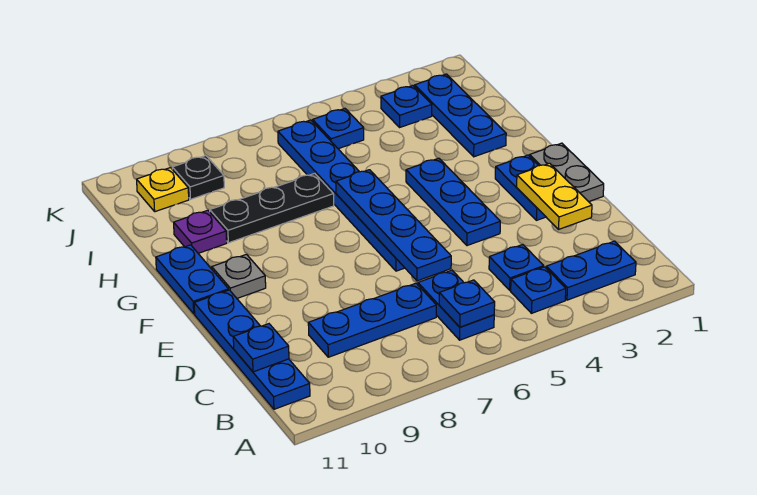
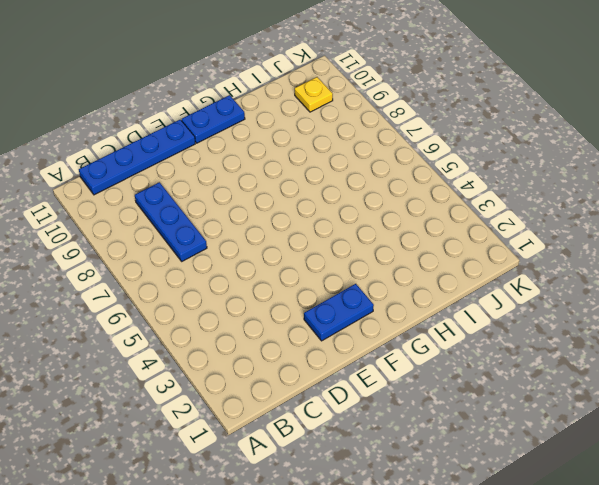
none -> blue plate B2:B3 level 1
none -> blue plate B4 level 1
none -> blue plate B6:C6 level 1

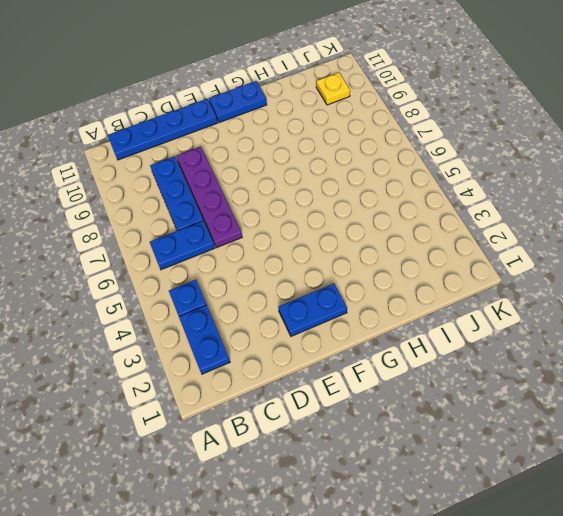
purple plate D6:D9 level 1 -> none
none -> blue plate C4 level 1
none -> grey plate E1:F1 level 1
none -> blue plate E4:G4 level 1

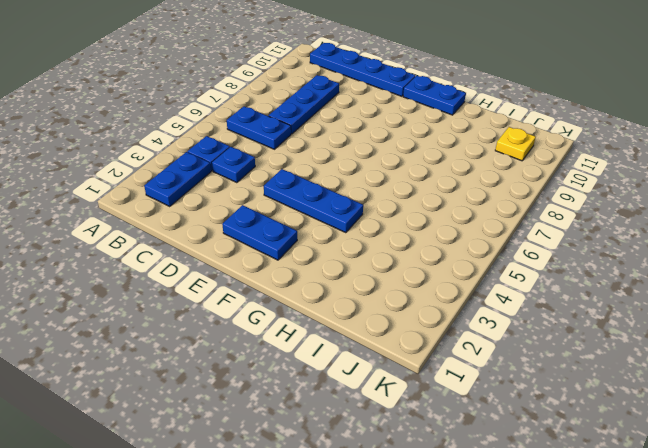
none -> grey plate E1:F1 level 1
none -> blue plate E6:J6 level 1
none -> grey plate F10 level 1

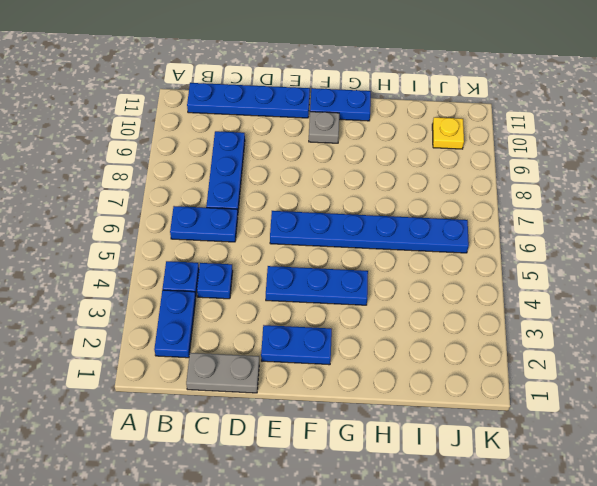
grey plate C1:D1 level 1 -> grey plate E1:F1 level 1
none -> blue plate H2:J2 level 1
none -> black plate H7:H9 level 1
none -> purple plate H10 level 1

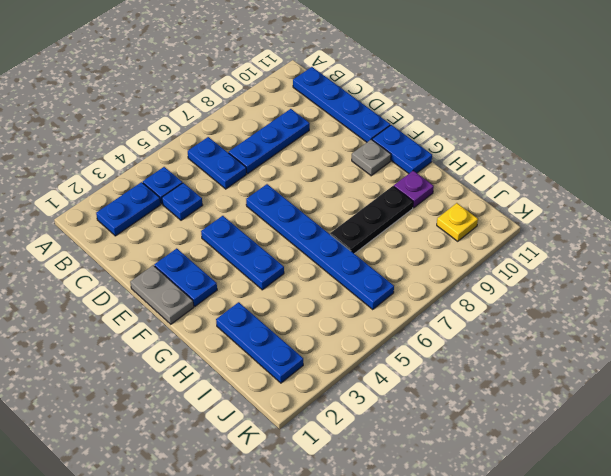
none -> blue plate J3 level 1
none -> blue plate J5 level 1
none -> black plate J9 level 1

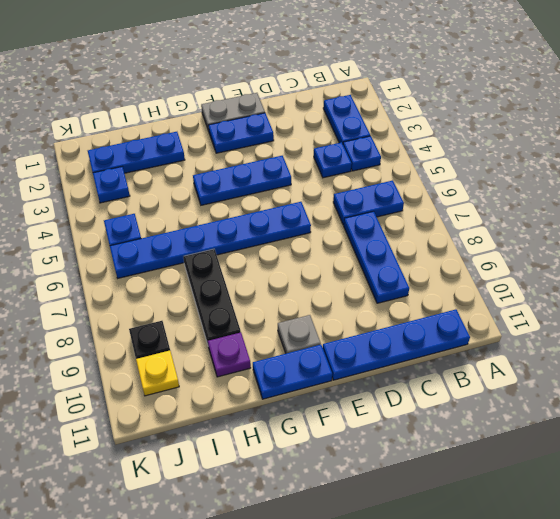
none -> blue plate B6 level 2
none -> blue plate C11 level 2
none -> yellow plate D2:E2 level 2

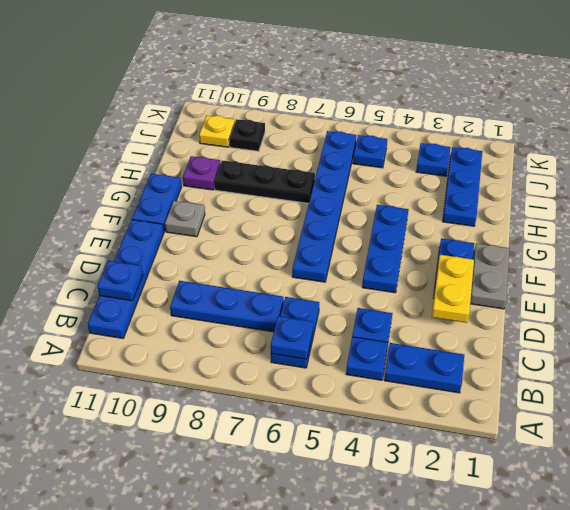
none -> blue plate D6:G6 level 2

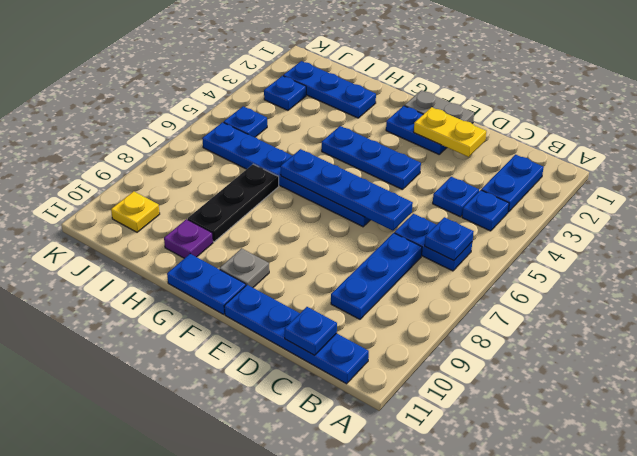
none -> black plate J9 level 1

